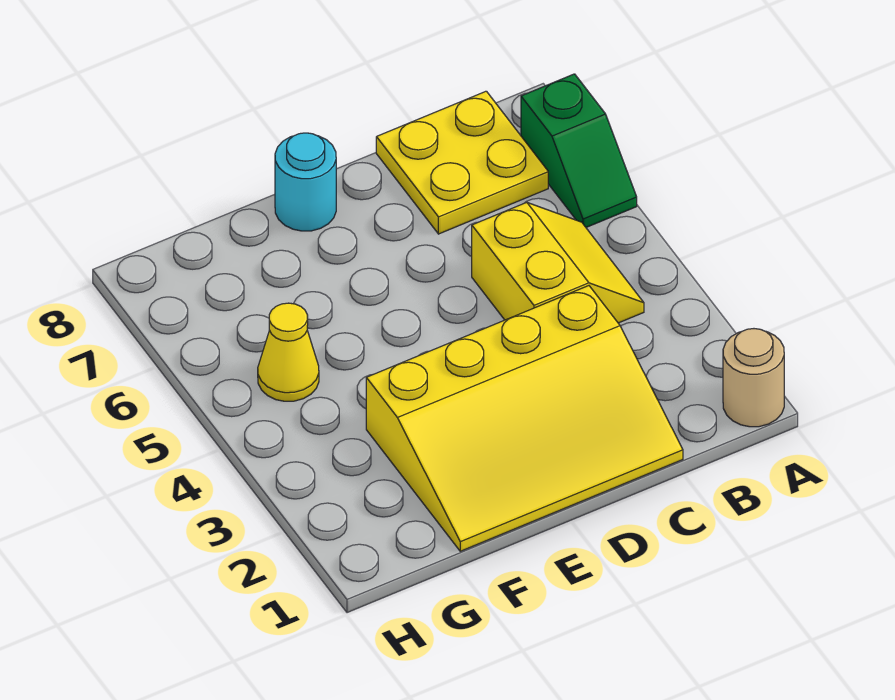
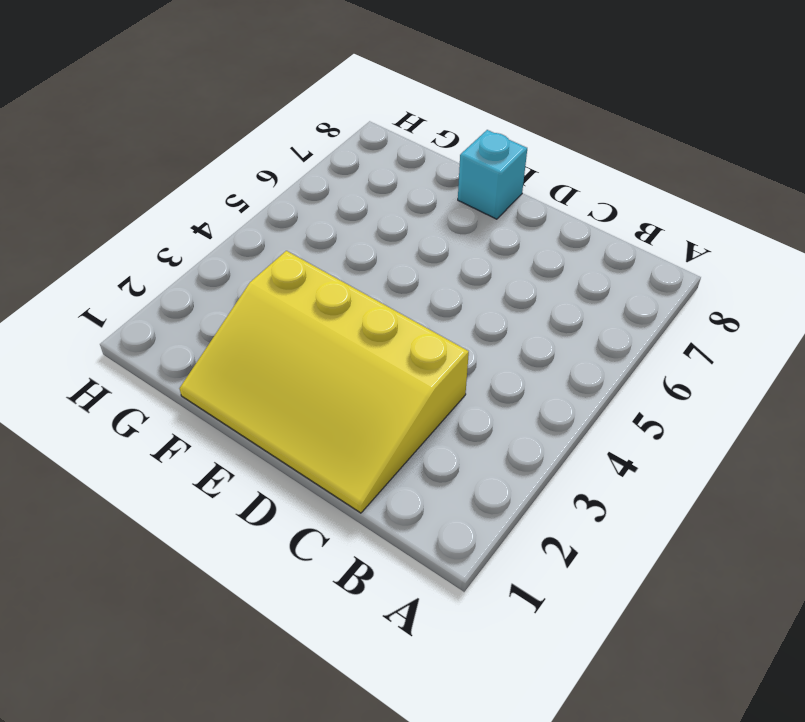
cyan brick E8 level 1 -> cyan round brick E8 level 1
none -> tan round brick A1 level 1
none -> green slope A6:A7 level 1 top 7

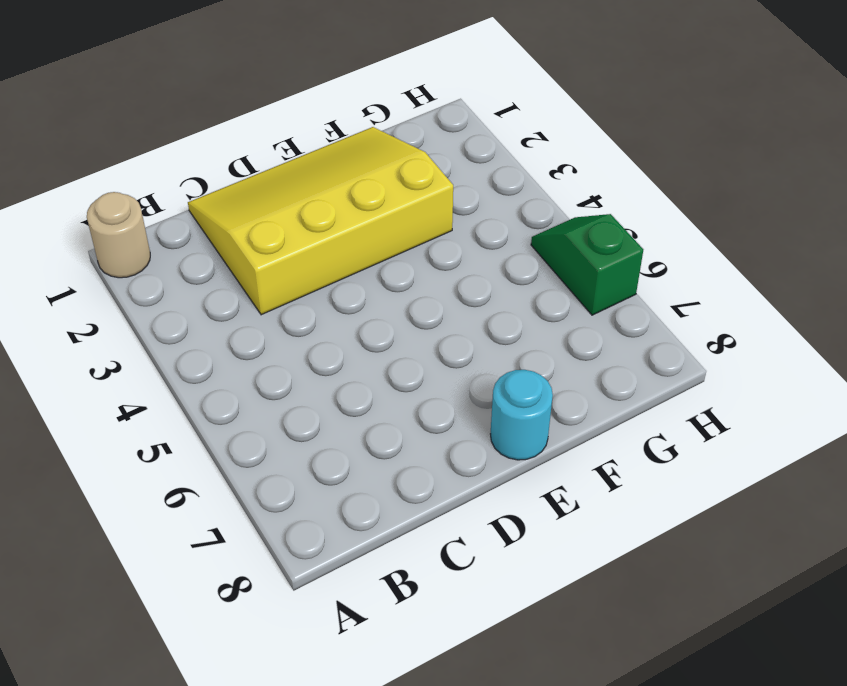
green slope H5:H6 level 1 top 6 -> green slope A6:A7 level 1 top 7
none -> yellow slope B4:C5 level 1 top C
none -> yellow plate B7:C8 level 1

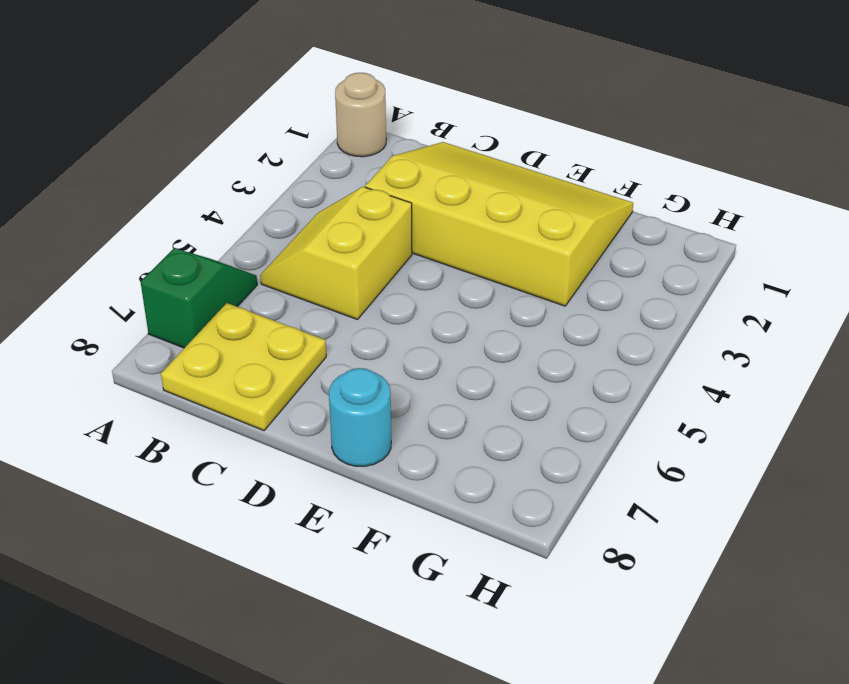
none -> yellow cone G5 level 1

